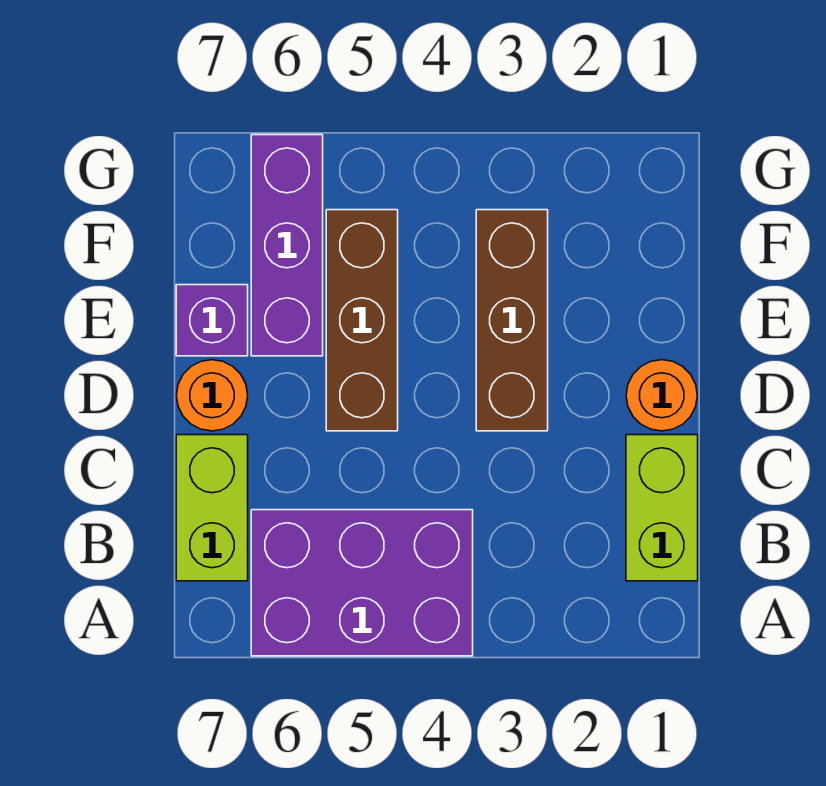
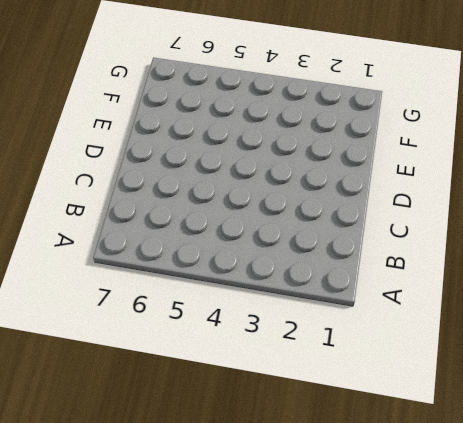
none -> purple brick A4:B6 level 1
none -> lime brick B1:C1 level 1

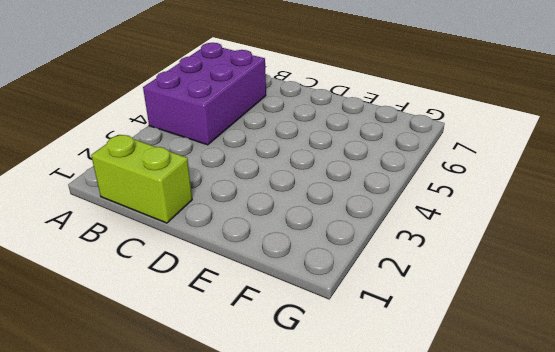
none -> lime brick B7:C7 level 1
none -> orange round brick D1 level 1

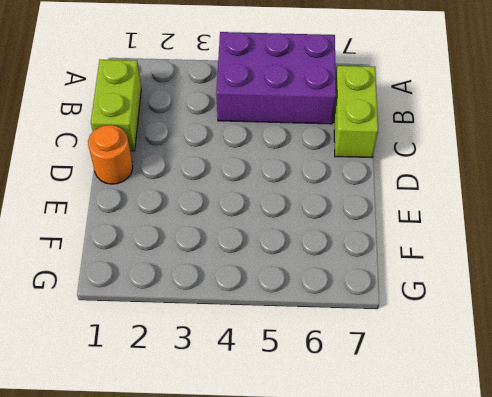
none -> brown brick D3:F3 level 1
none -> brown brick D5:F5 level 1

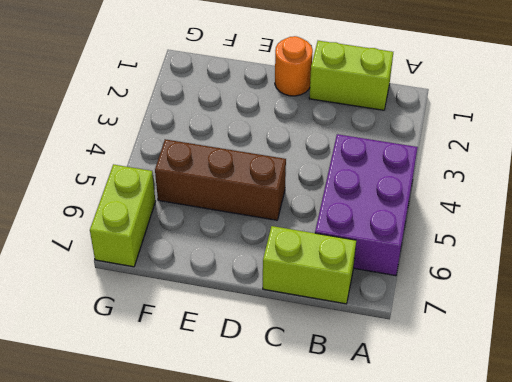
lime brick G6:G7 level 1 -> purple brick E6:G6 level 1
none -> brown brick D3:F3 level 1
none -> orange round brick D7 level 1

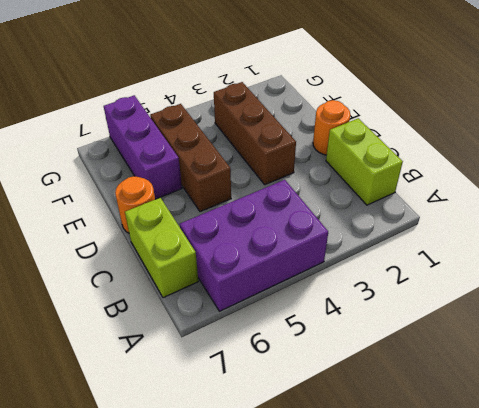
none -> purple brick E7 level 1

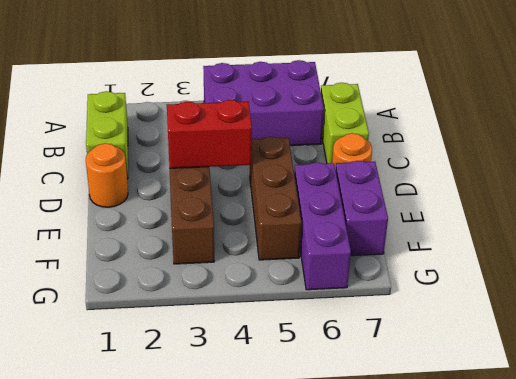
red brick D3:D4 level 2 -> none
purple brick E7:F7 level 1 -> purple brick E7 level 1

